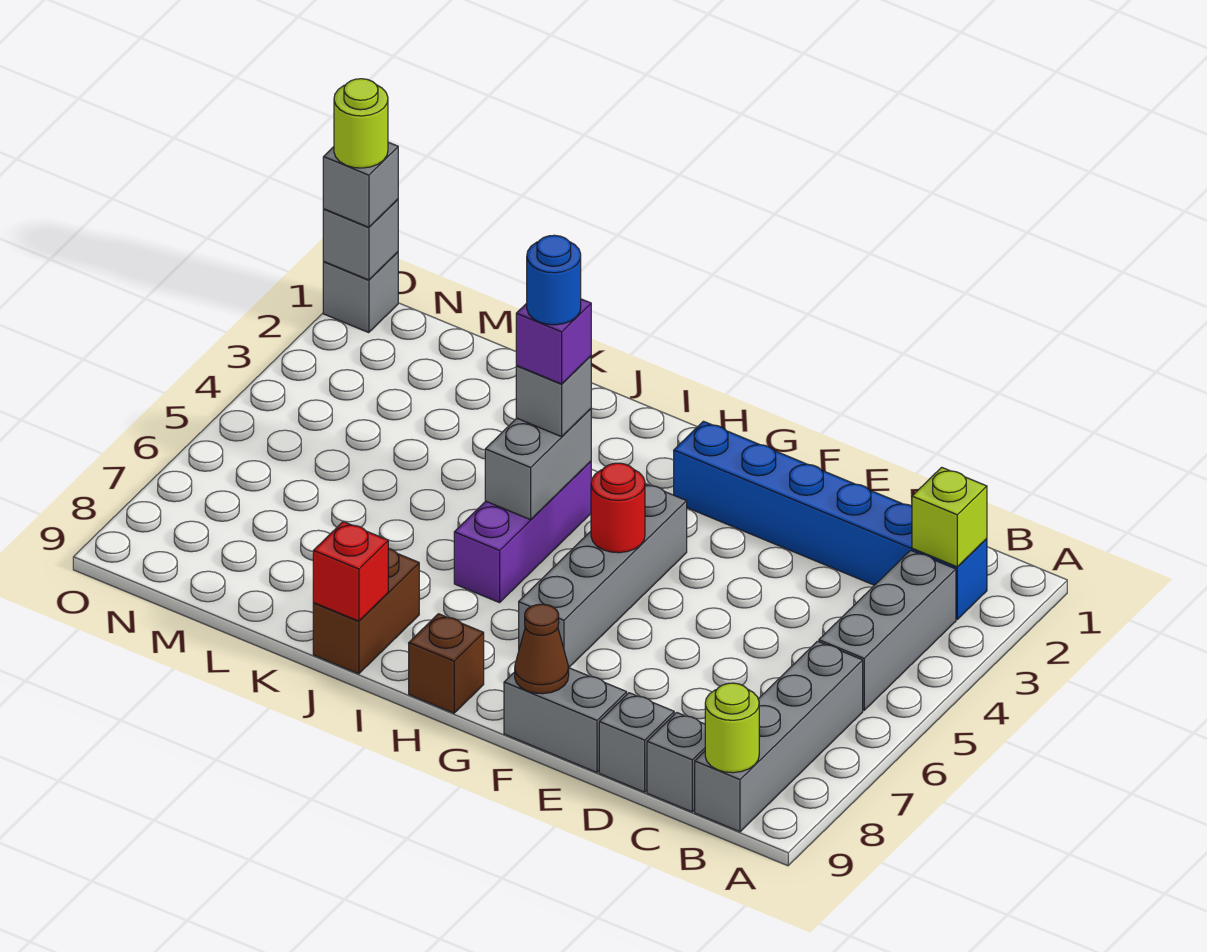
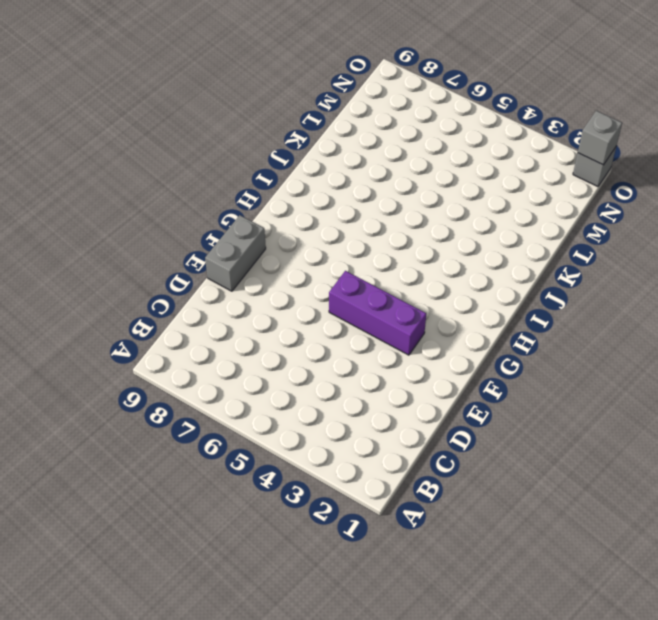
purple brick F3:F5 level 1 -> purple brick I4:I6 level 1
none -> blue brick B2:G2 level 1
none -> grey brick B3:B5 level 1
none -> grey brick B6:B9 level 1

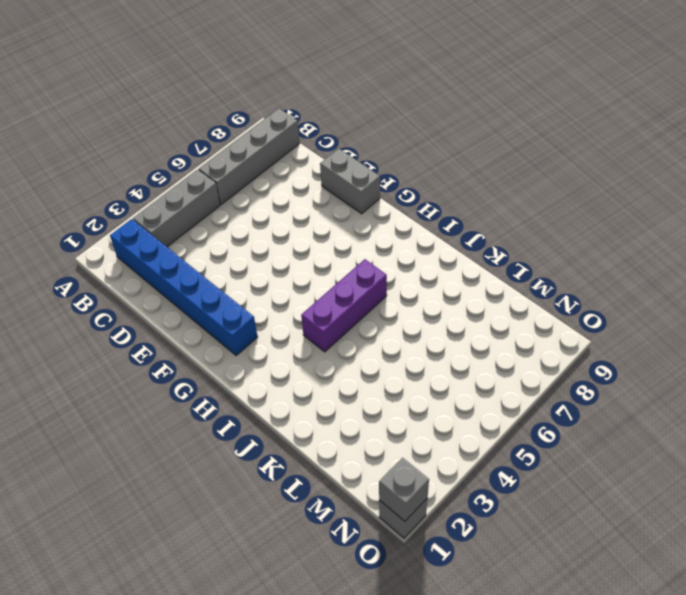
none -> grey brick C9 level 1
none -> grey brick D9 level 1
none -> grey brick G4:G7 level 1

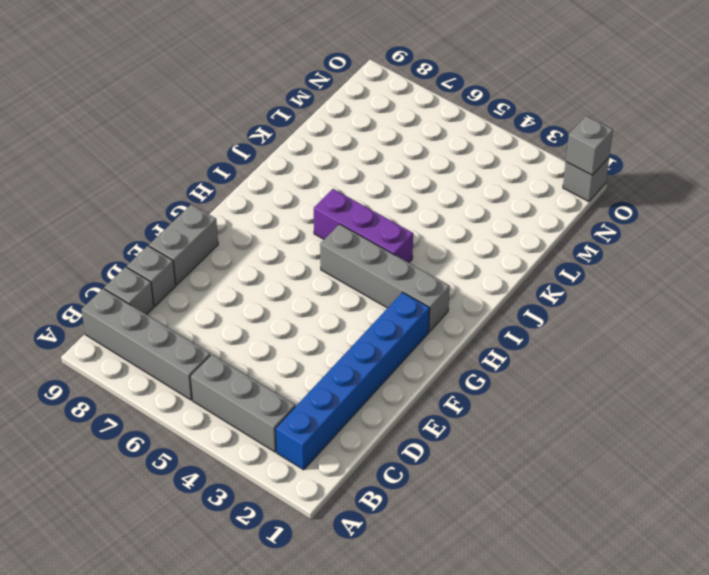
grey brick H2:H5 level 1 -> grey brick G4:G7 level 1
none -> brown brick H9 level 1
none -> brown brick J8:J9 level 1
none -> lime brick B2 level 2

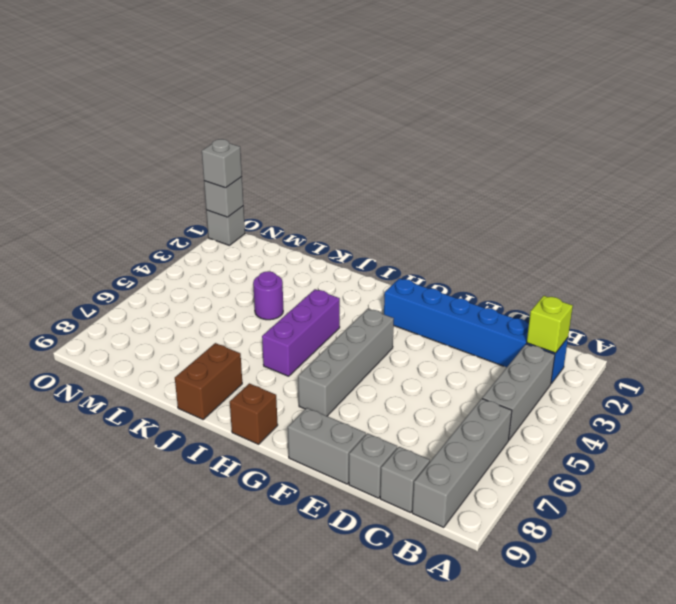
purple round brick K4 level 1 -> none
none -> lime round brick B9 level 2
none -> brown cone F9 level 2
none -> red round brick G5 level 2

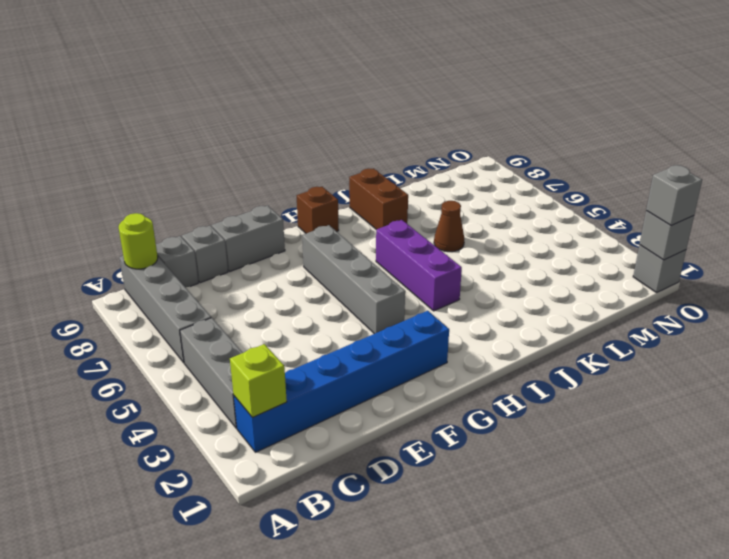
brown cone K6 level 1 -> brown cone F9 level 2
none -> red round brick G5 level 2
none -> grey brick I4:I5 level 2
none -> red brick J9 level 2

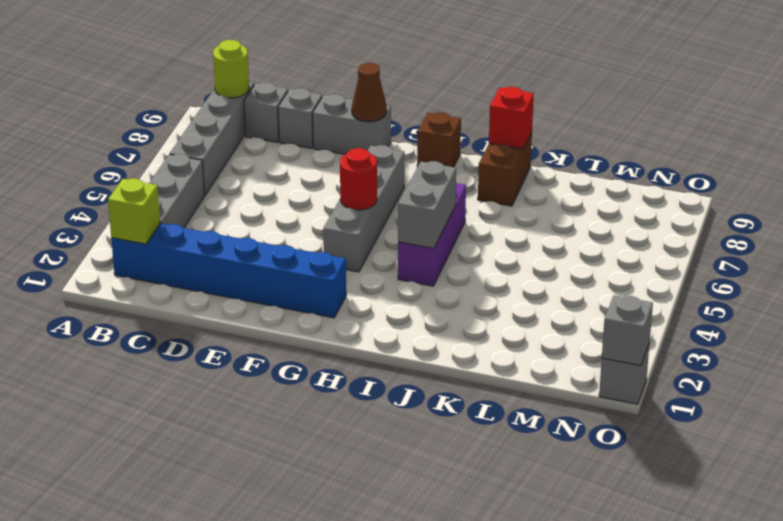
none -> grey brick I4 level 3
none -> grey brick O1 level 3
none -> purple brick I4 level 4

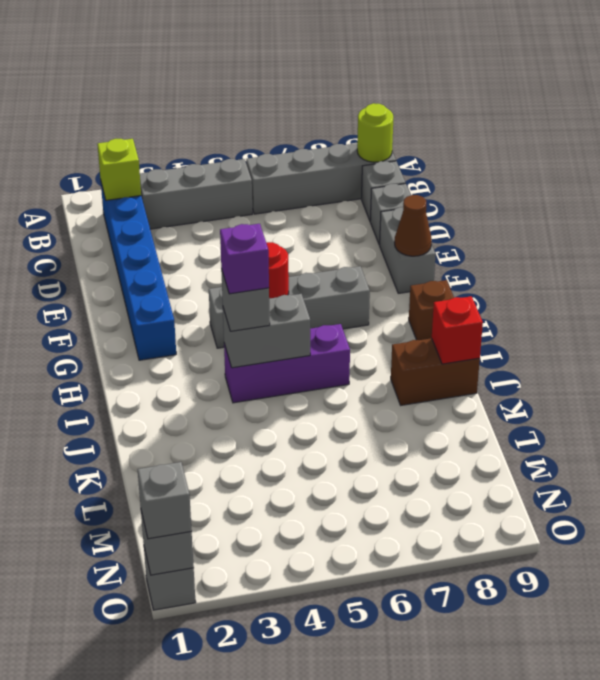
none -> lime round brick O1 level 4
none -> blue round brick I4 level 5

